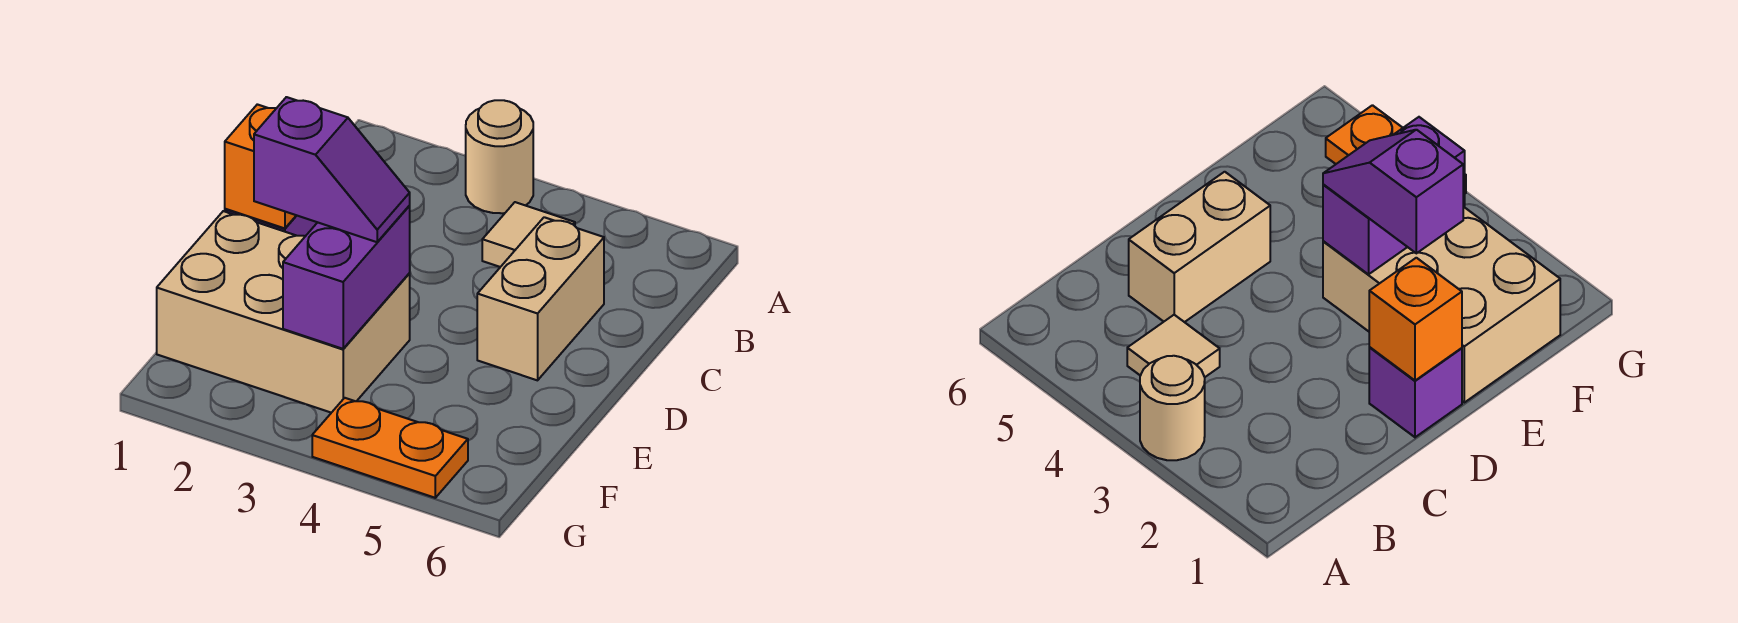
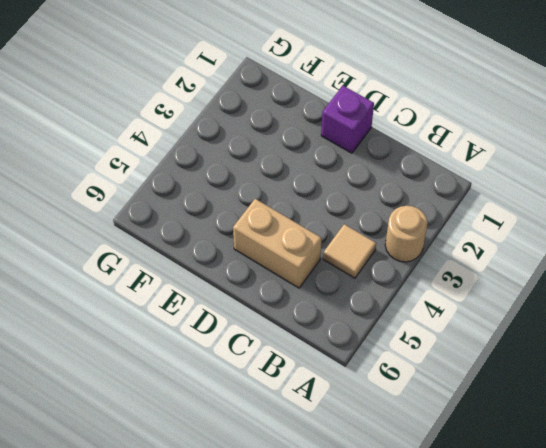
none -> tan brick E1:F3 level 1
none -> orange plate G4:G5 level 1

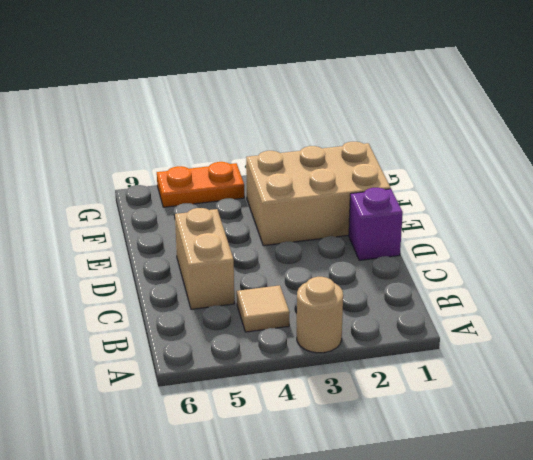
none -> orange brick D1 level 2
none -> purple brick E3:F3 level 2

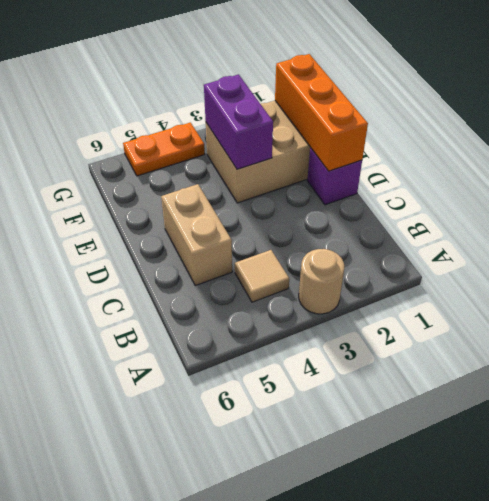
orange brick D1:F1 level 2 -> orange brick D1 level 2
none -> purple slope E2:E3 level 3 top 2

